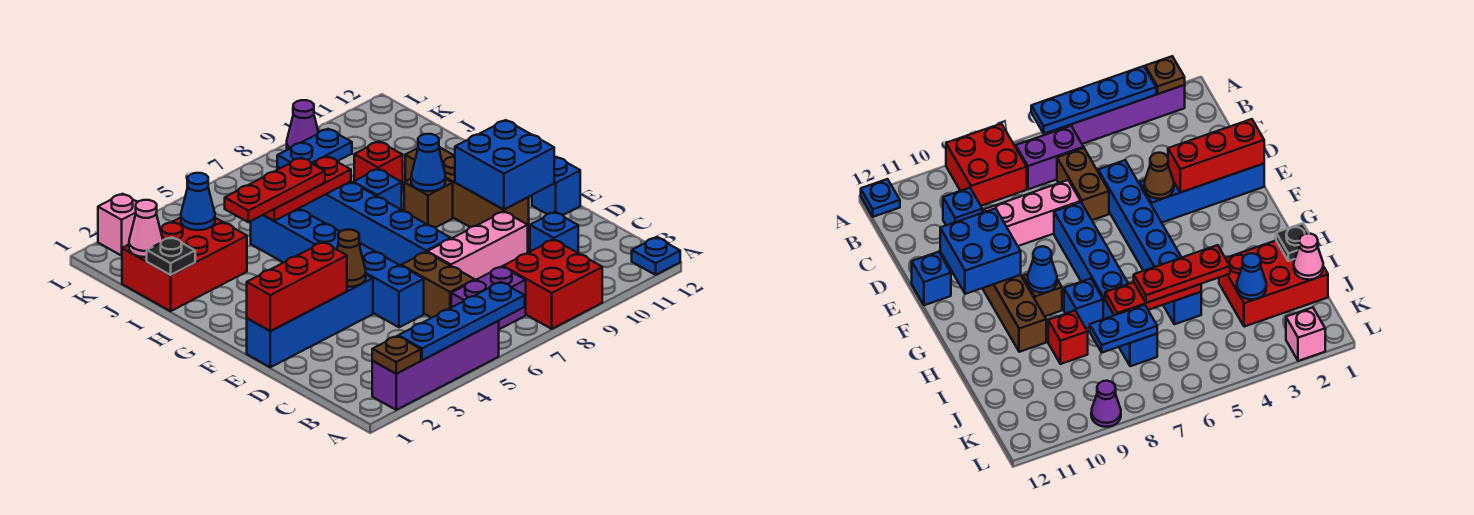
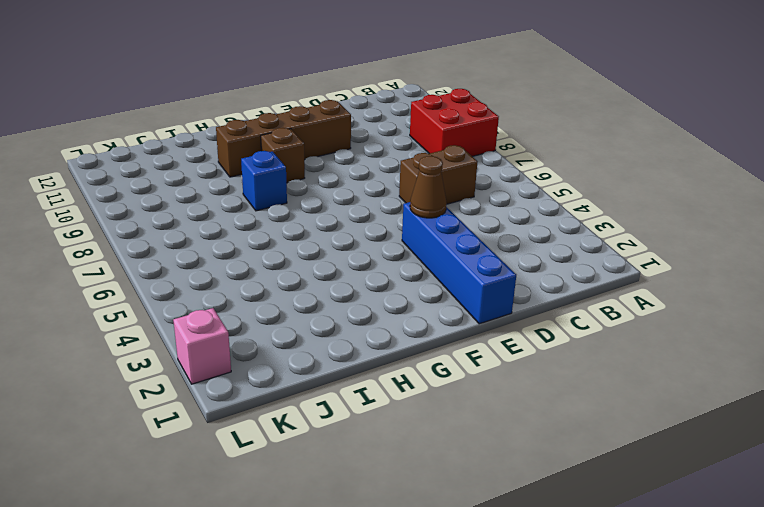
none -> purple brick A2:A5 level 1
none -> blue plate A12 level 1
none -> purple brick B6:B7 level 1
none -> blue brick C10 level 1

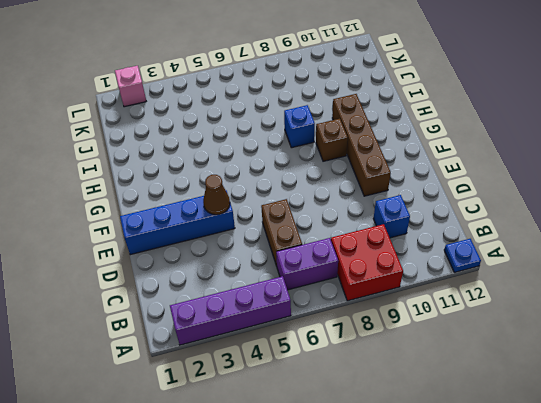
none -> blue brick D5:I5 level 1
none -> pink brick D7:D9 level 1
none -> blue brick E7:J7 level 1
none -> blue brick E12 level 1

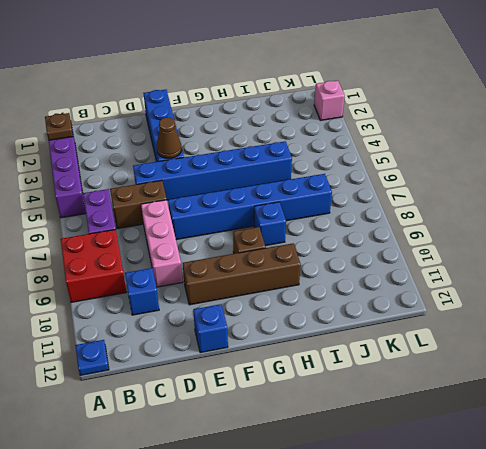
none -> red brick I1:J3 level 1
none -> red brick I9 level 1
none -> purple cone L9 level 1
none -> blue plate A3:A6 level 2

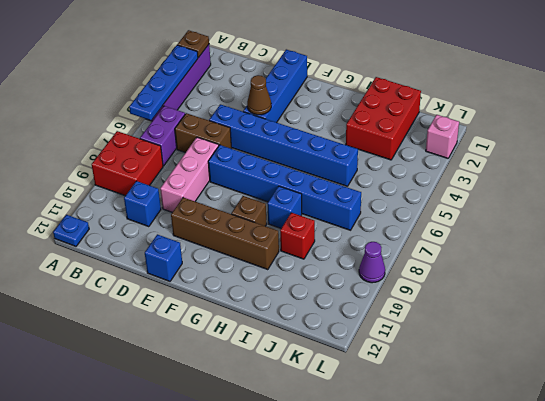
none -> red brick E1:E3 level 2
none -> blue brick E10:F11 level 2
none -> blue cone G9 level 2
none -> black plate I1 level 2

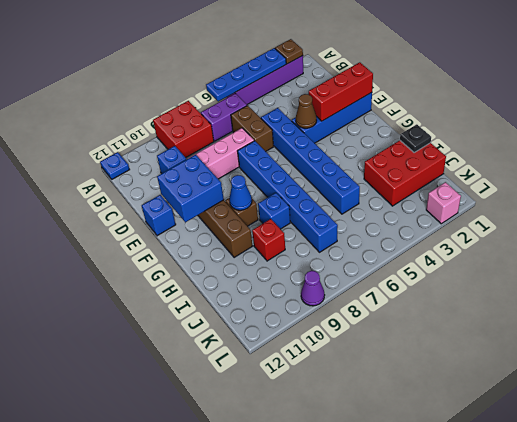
none -> red plate I5:I7 level 2
none -> pink cone J1 level 2
none -> blue cone J3 level 2
none -> blue plate J7:J8 level 2

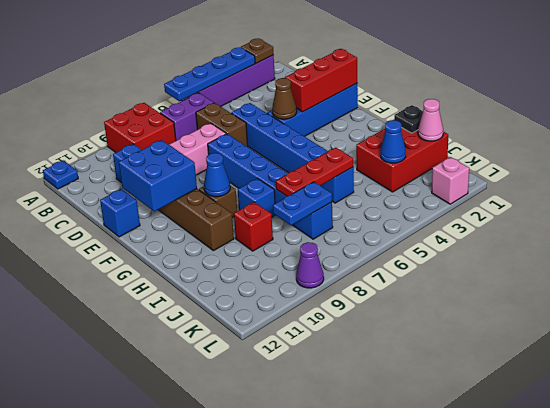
none -> red plate I4:I6 level 3

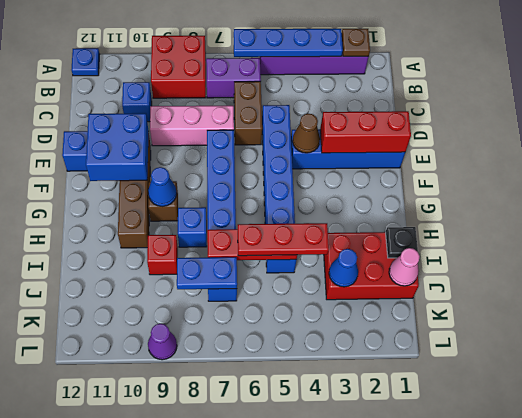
none -> pink brick L2 level 1

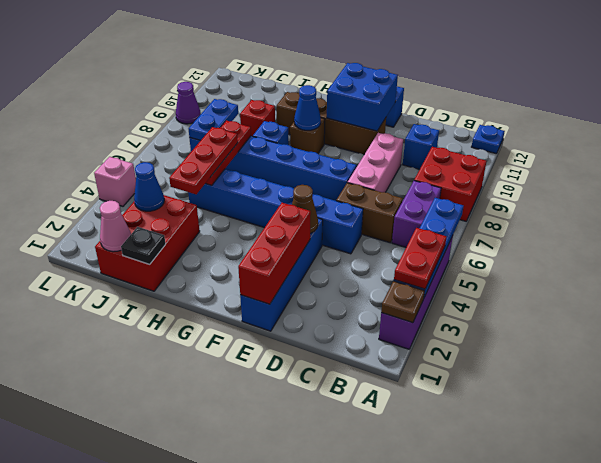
red plate A3:A4 level 3 -> none
pink brick L4 level 1 -> pink brick L2 level 1

